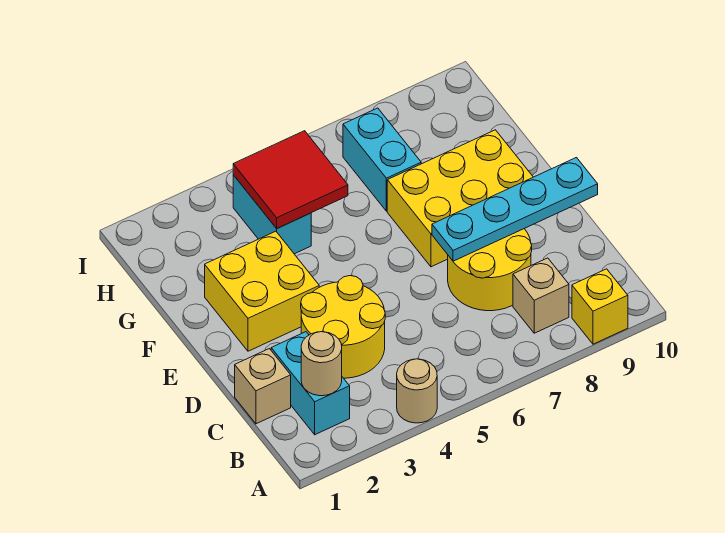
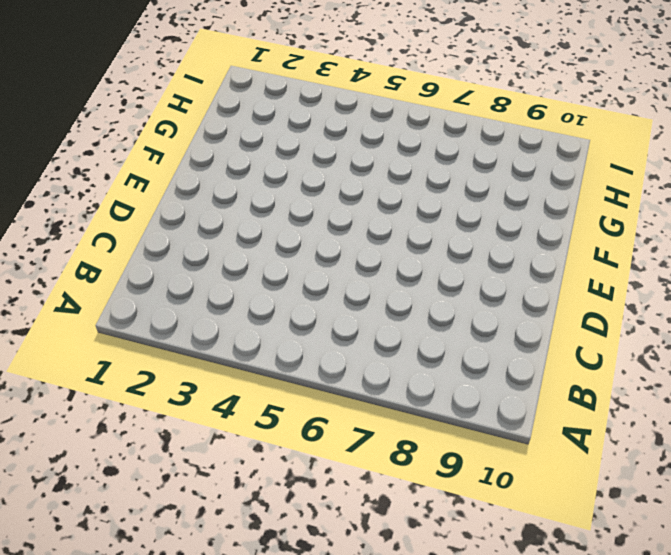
none -> tan round brick A4 level 1
none -> yellow brick A9 level 1
none -> cyan brick B2:C2 level 1

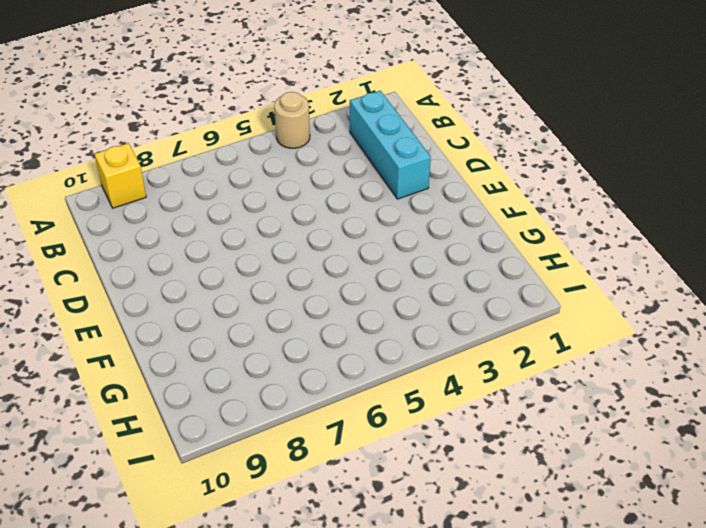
cyan brick B2:D2 level 1 -> cyan brick B2:C2 level 1
none -> tan brick B8 level 1
none -> tan brick C1 level 1
none -> yellow round brick C3:D4 level 1

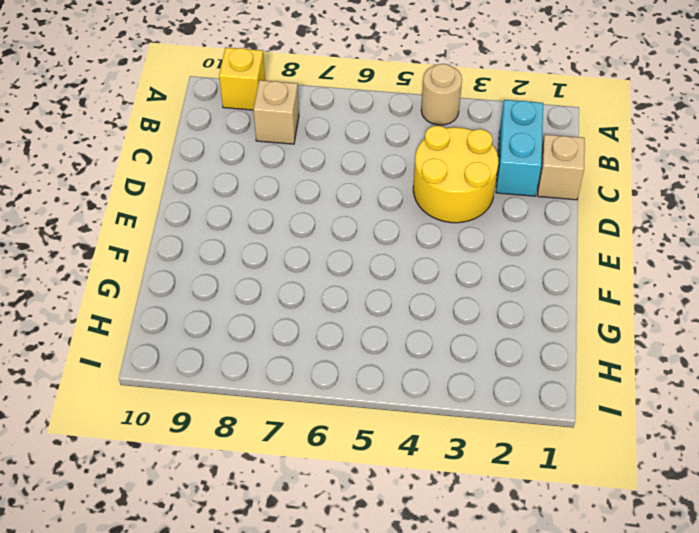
none -> yellow round brick C7:D8 level 1
none -> yellow brick E2:F3 level 1
none -> yellow brick E7:F9 level 1

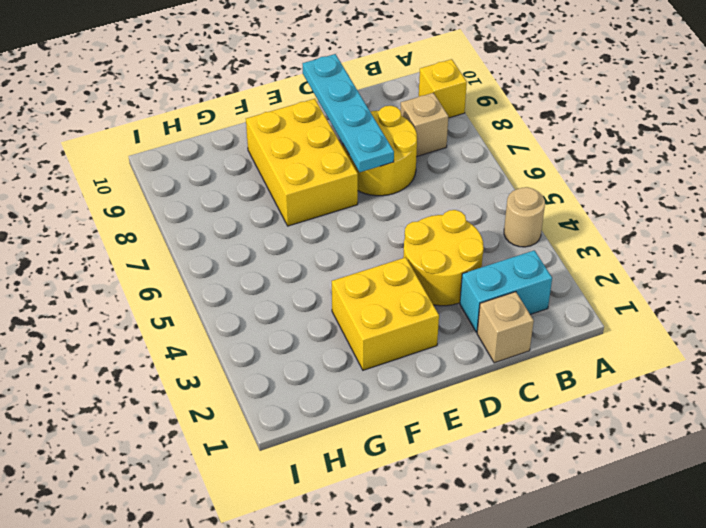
none -> cyan brick G4:H4 level 1
none -> cyan brick G7:H7 level 1
none -> tan round brick B2 level 2

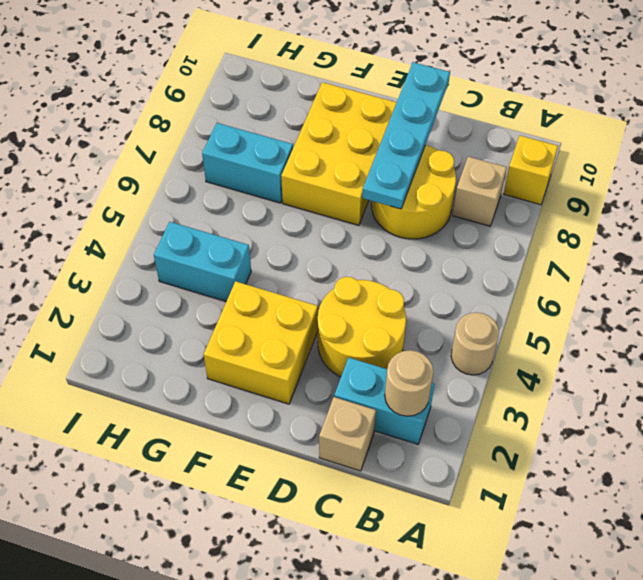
none -> red tile G4:H5 level 2

